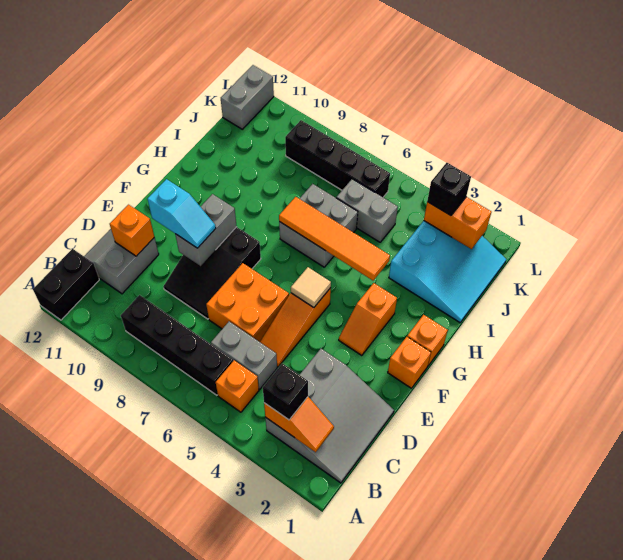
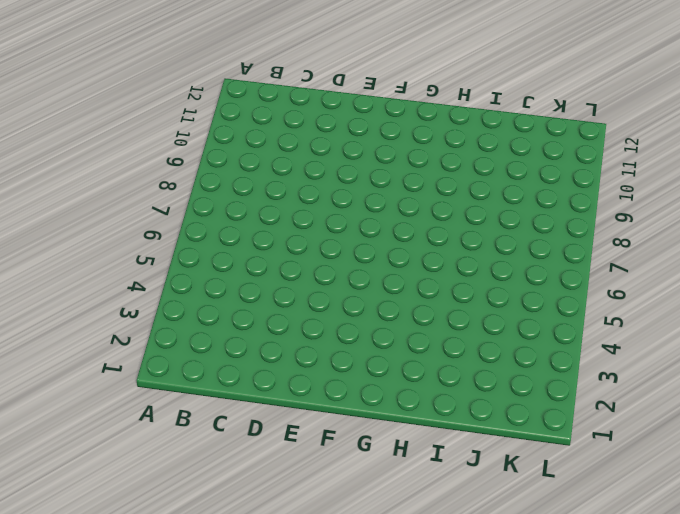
none -> black brick A12:B12 level 1
none -> grey slope B1:D3 level 1 top 3
none -> orange brick B5 level 1

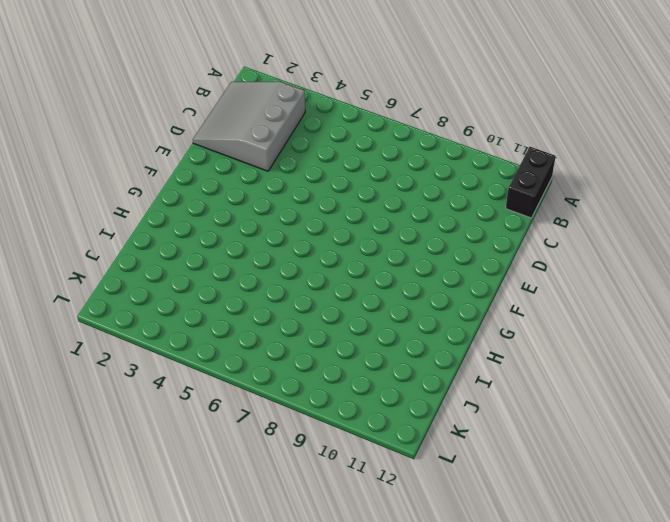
none -> orange brick B5 level 1
none -> black brick B6:B9 level 1
none -> grey brick C5:C6 level 1

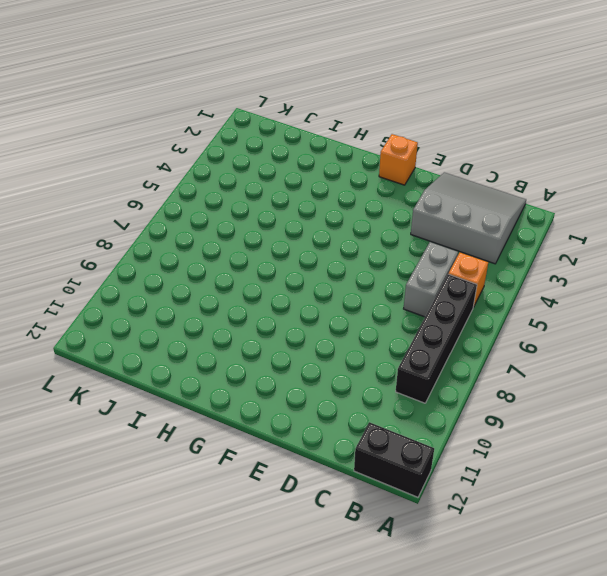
none -> grey slope C11:D12 level 1 top 11
none -> orange slope D5:F5 level 1 top F
none -> orange brick D6:E7 level 1

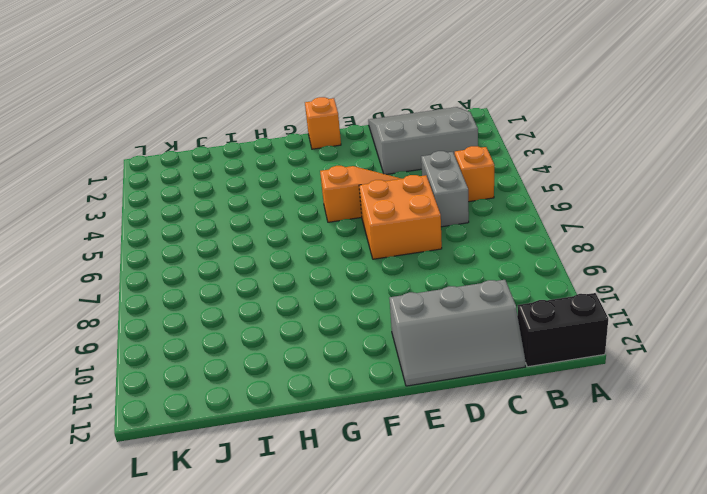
grey slope C11:E12 level 1 top 11 -> grey slope C11:D12 level 1 top 11
none -> black brick B6:B9 level 1
none -> black slope D8:F9 level 1 top F
none -> orange slope F3:G3 level 1 top G

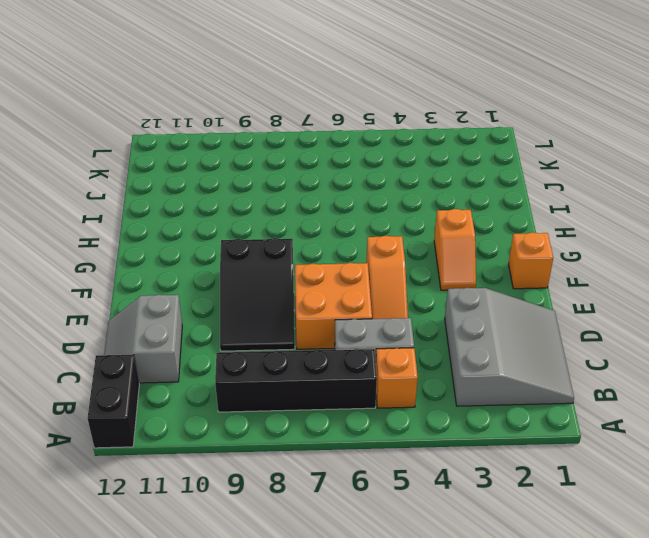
none -> orange brick G1 level 1
none -> grey brick H6:I7 level 1
none -> cyan slope I1:K3 level 1 top 3

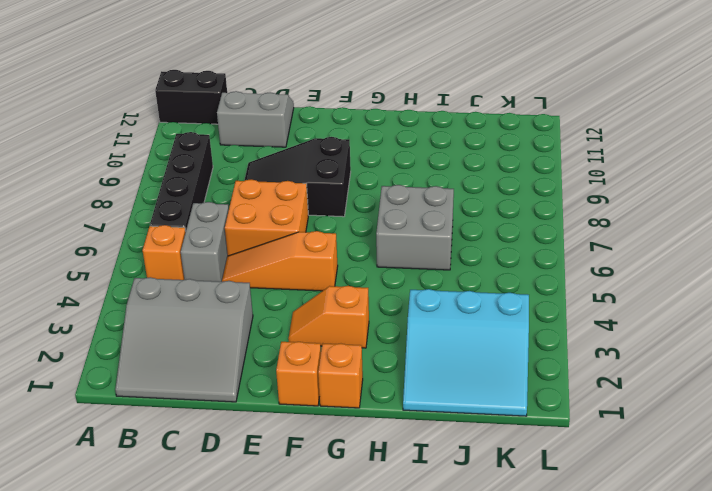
none -> grey brick J5:J6 level 1
none -> black brick K6:K9 level 1
none -> grey brick K12:L12 level 1

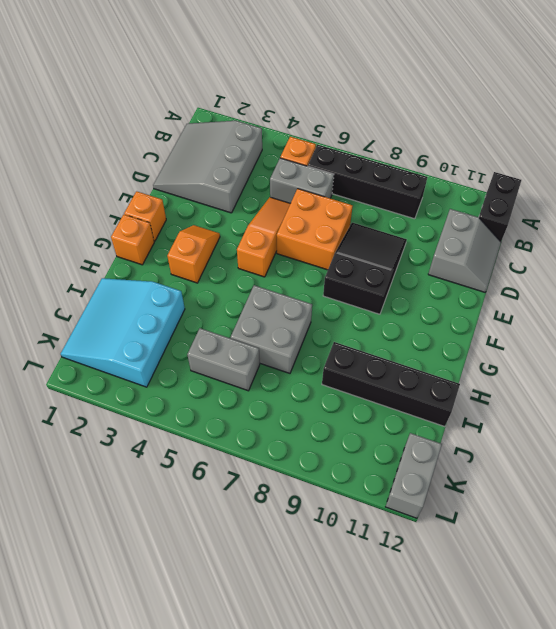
black brick I9:I12 level 1 -> black brick K6:K9 level 1
none -> orange slope B2:B3 level 2 top 3
none -> orange brick D11 level 2
none -> grey brick E9:F9 level 2

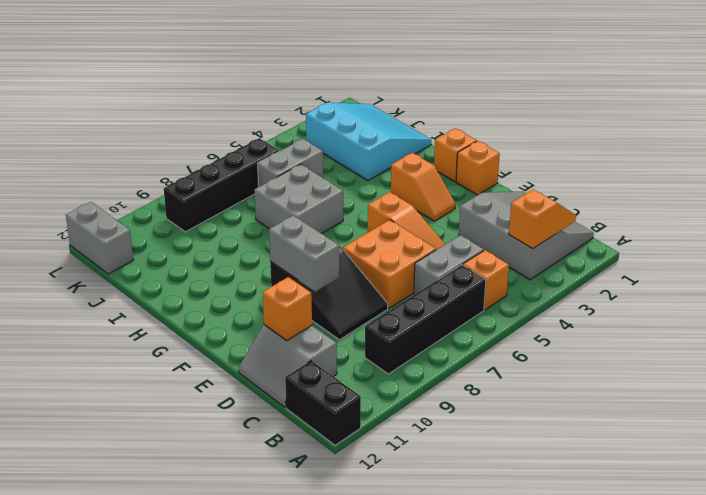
none -> tan tile F5 level 2
none -> orange tile H4:H7 level 2
none -> orange brick K2:K3 level 2

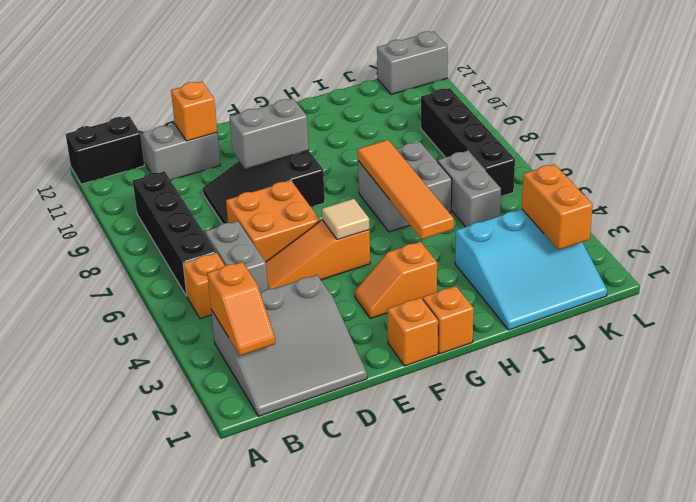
none -> black brick B3 level 3
none -> cyan slope E9:E10 level 3 top 10
none -> black brick K3 level 3

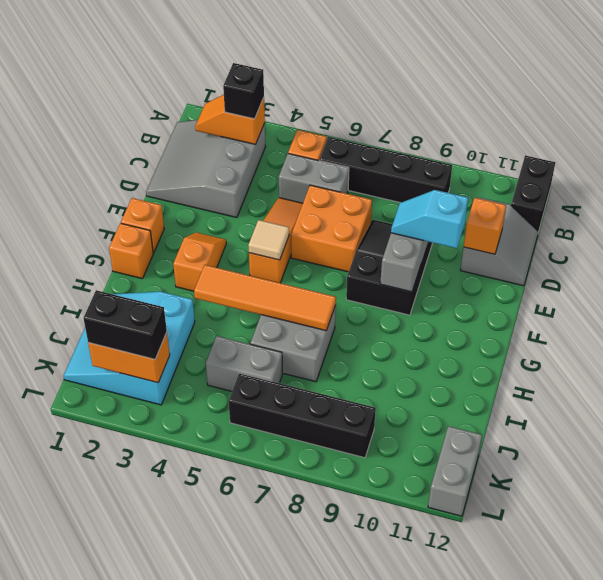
black brick K2:K3 level 3 -> black brick K3 level 3

